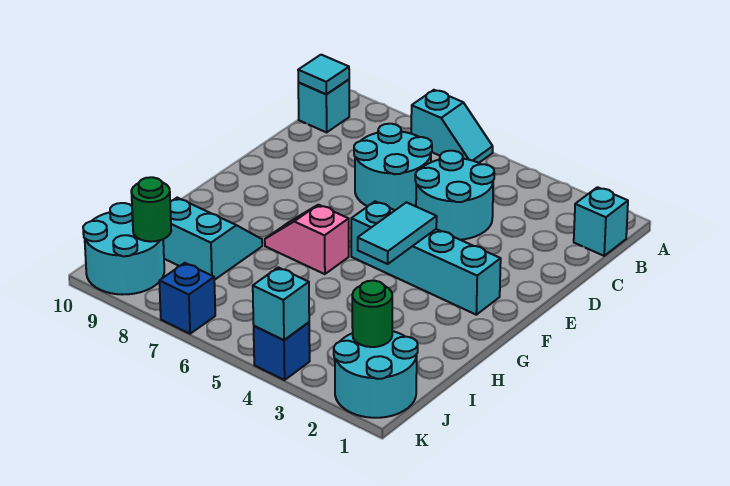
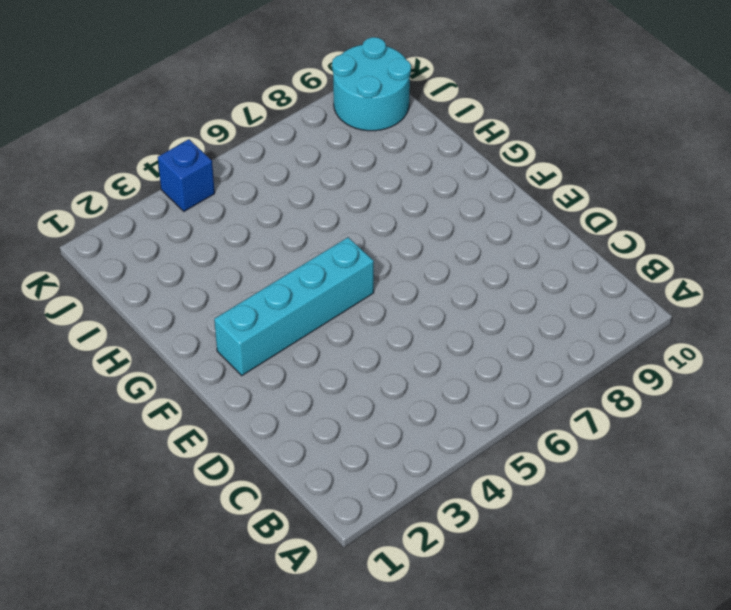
none -> cyan slope A6:A7 level 1 top 7
none -> cyan brick B1 level 1
none -> cyan brick B10 level 1

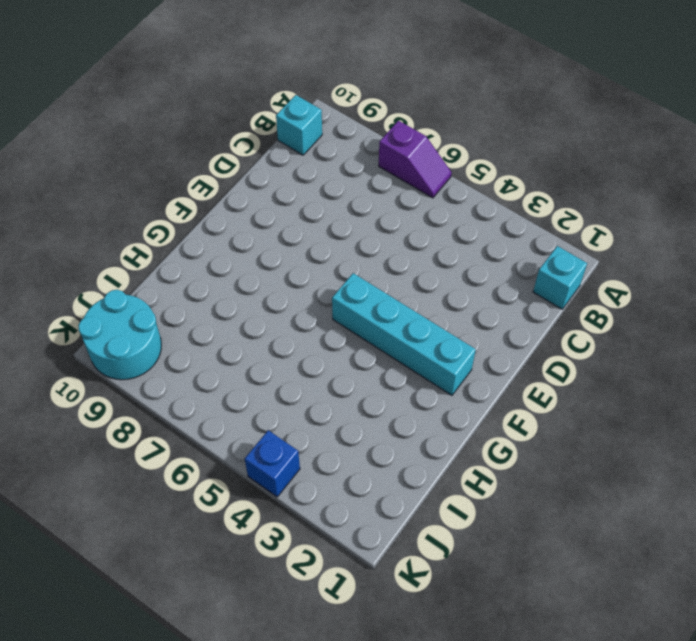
purple slope A6:A7 level 1 top 7 -> cyan slope A6:A7 level 1 top 7
none -> cyan round brick C4:D5 level 1
none -> cyan round brick C6:D7 level 1
none -> pink slope G6:G7 level 1 top 6

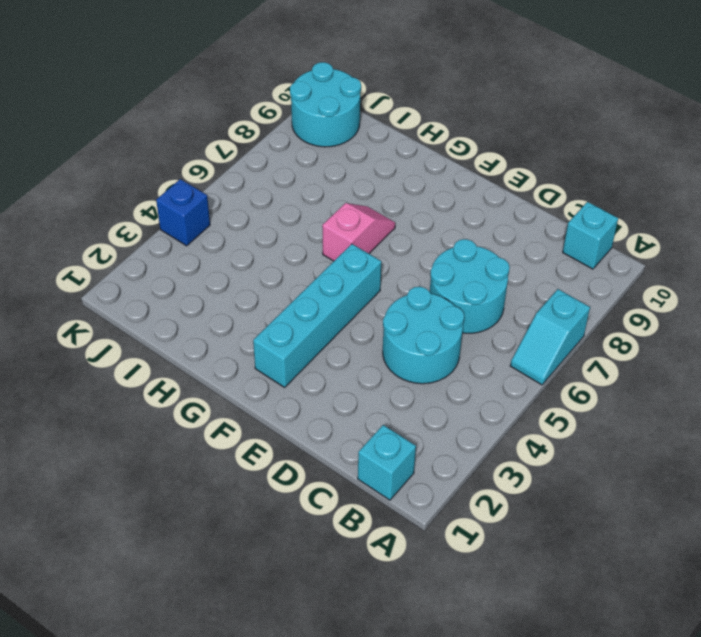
none -> cyan slope H8:I9 level 1 top I
none -> cyan round brick J1:K2 level 1
none -> blue brick K7 level 1

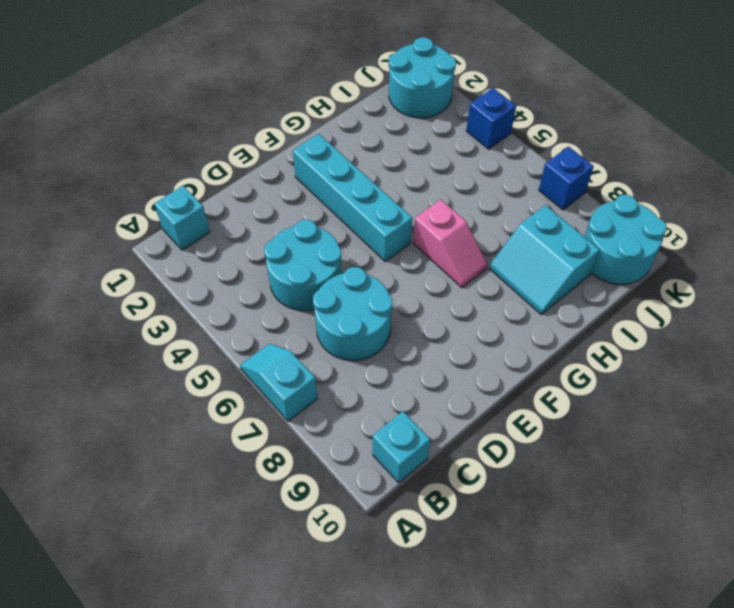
none -> cyan tile B10 level 2
none -> cyan tile F4:G4 level 2
none -> green round brick J2 level 2

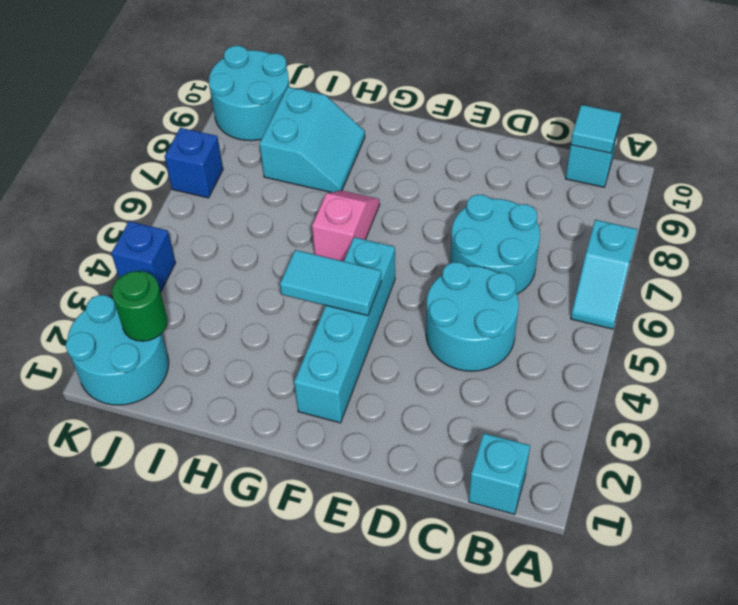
none -> green round brick J9 level 2
none -> cyan brick K4 level 2

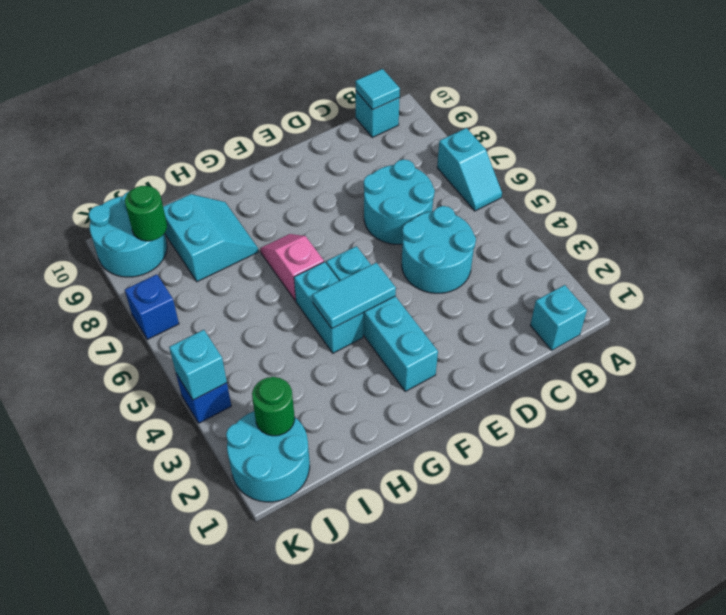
cyan brick G4:G5 level 1 -> none

